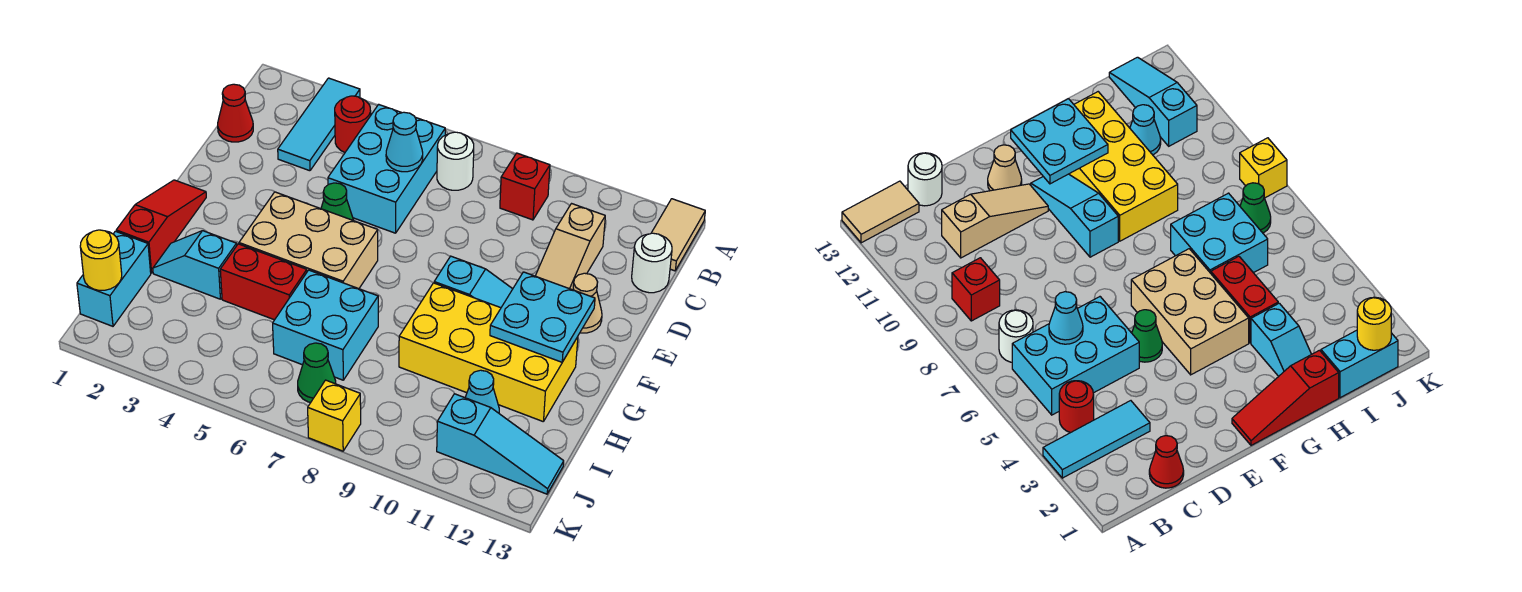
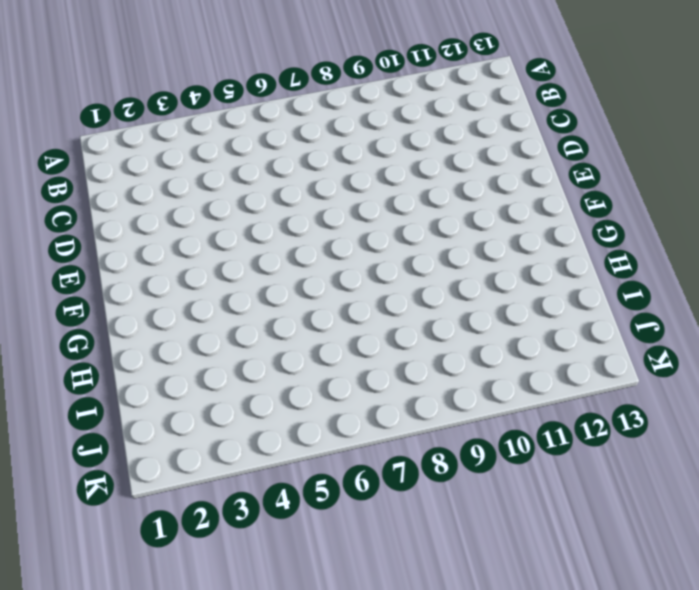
none -> cyan tile A3:C3 level 1
none -> tan tile A13:B13 level 1
none -> red round brick B4 level 1

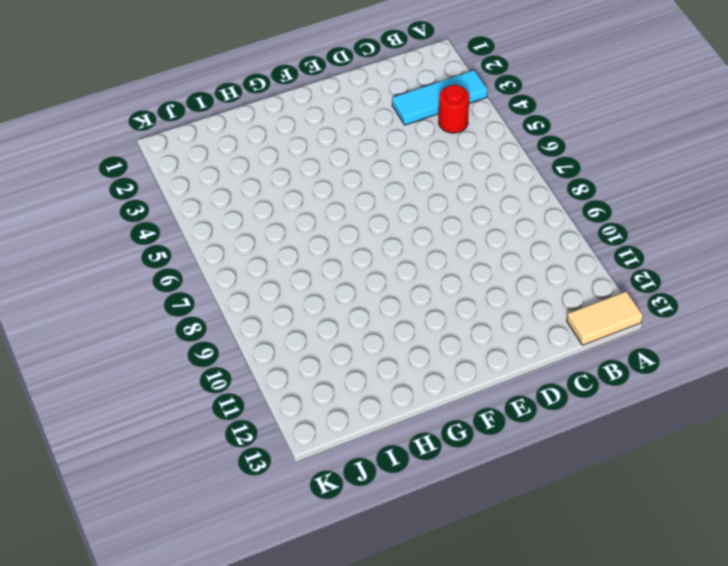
none -> cyan brick B5:D6 level 1
none -> white round brick B7 level 1
none -> red brick B9 level 1

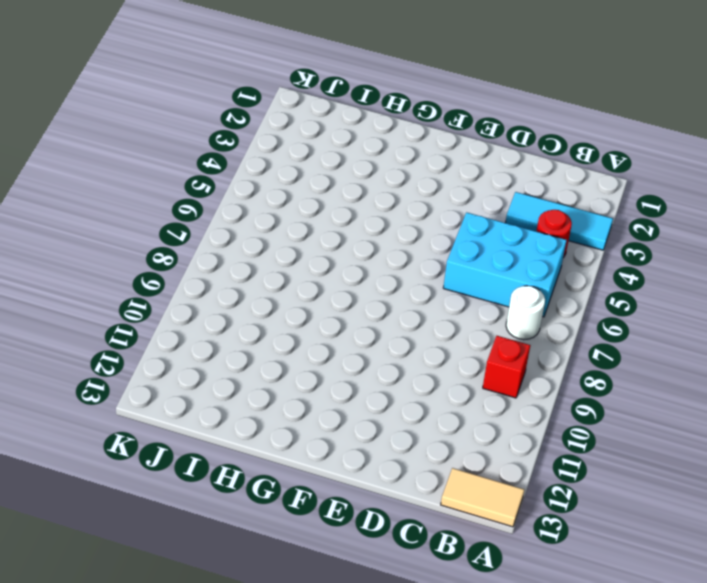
none -> red cone C1 level 1
none -> tan slope C11:E11 level 1 top C
none -> white round brick C13 level 1

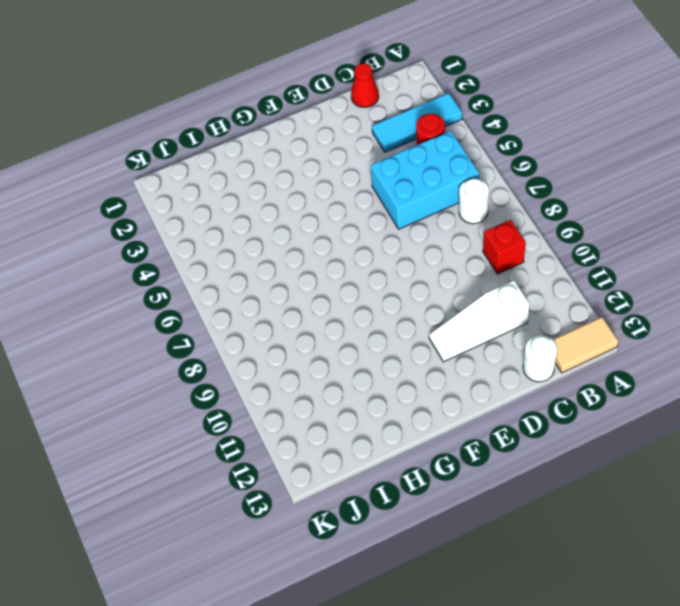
white slope C11:E11 level 1 top C -> tan slope C11:E11 level 1 top C
none -> green cone E5 level 1
none -> tan cone E12 level 1
none -> red slope F1:H1 level 1 top H

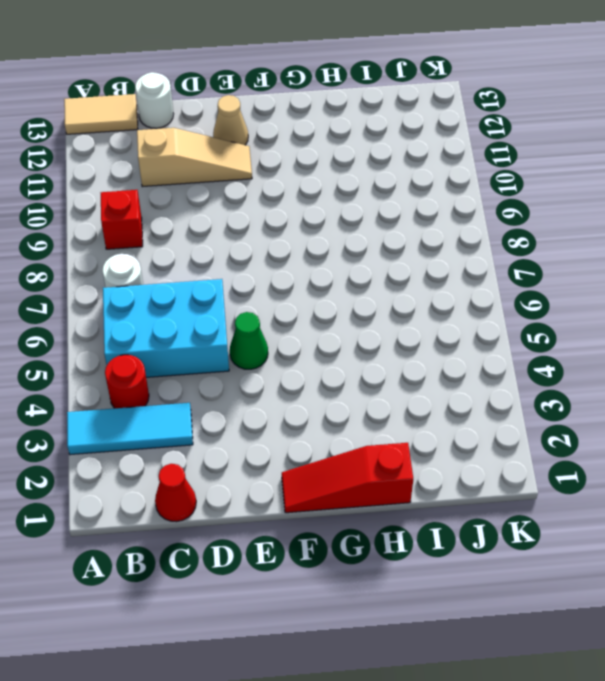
none -> tan brick F4:G6 level 1
none -> cyan slope F9:F11 level 1 top 9
none -> yellow brick G9:H12 level 1

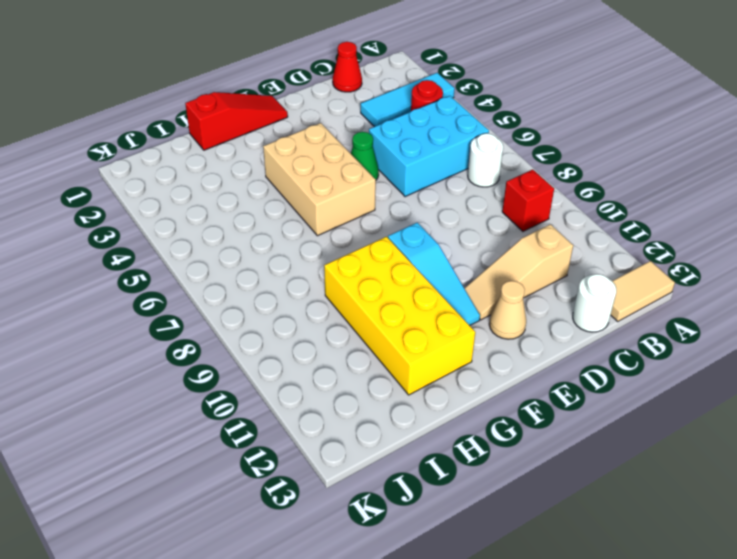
none -> cyan slope H2:H3 level 1 top 3
none -> red brick H4:H5 level 1
none -> cyan brick H6:I7 level 1

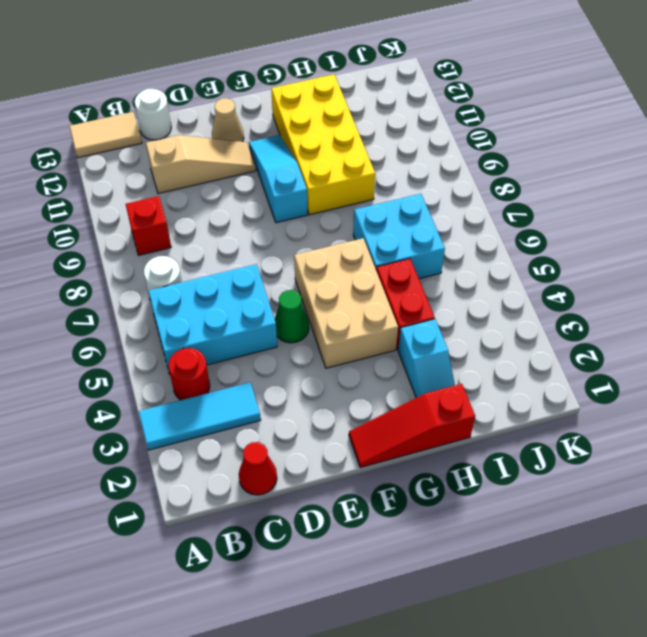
none -> cyan brick I1:J1 level 1
none -> cyan cone I11 level 1
none -> green cone J7 level 1

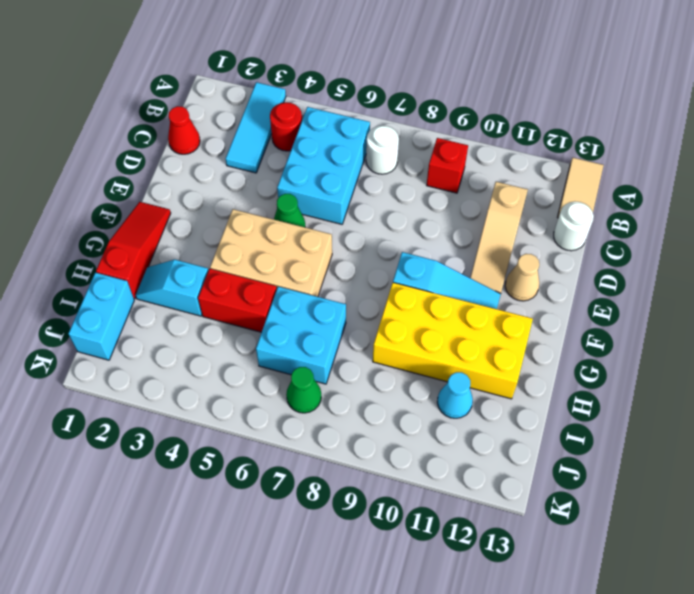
none -> cyan slope J11:J13 level 1 top 11
none -> yellow brick K8 level 1
none -> cyan cone C6 level 2

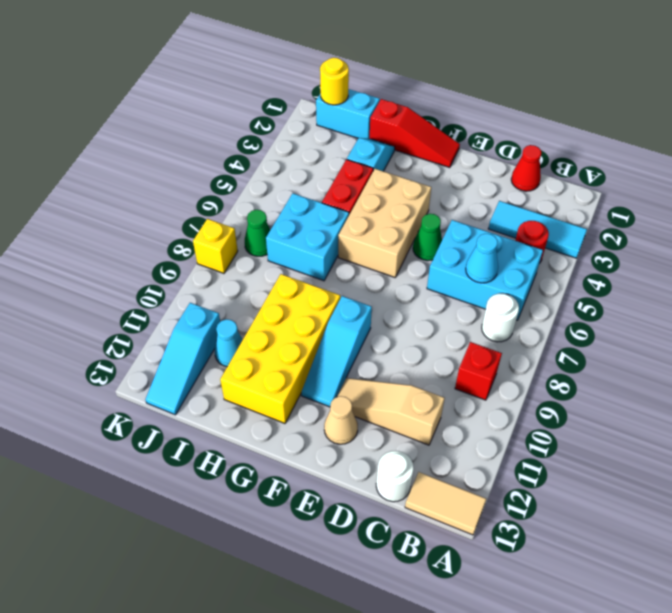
none -> cyan plate F11:G12 level 2

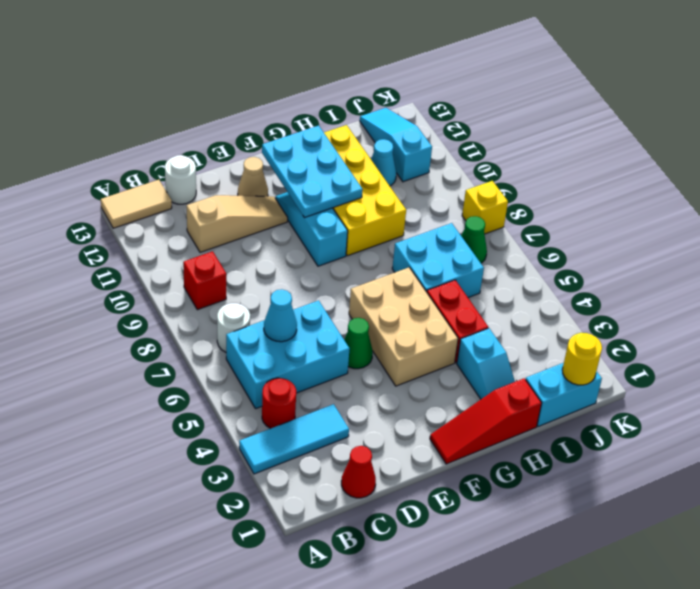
cyan plate F10:G12 level 2 -> cyan plate F11:G12 level 2

